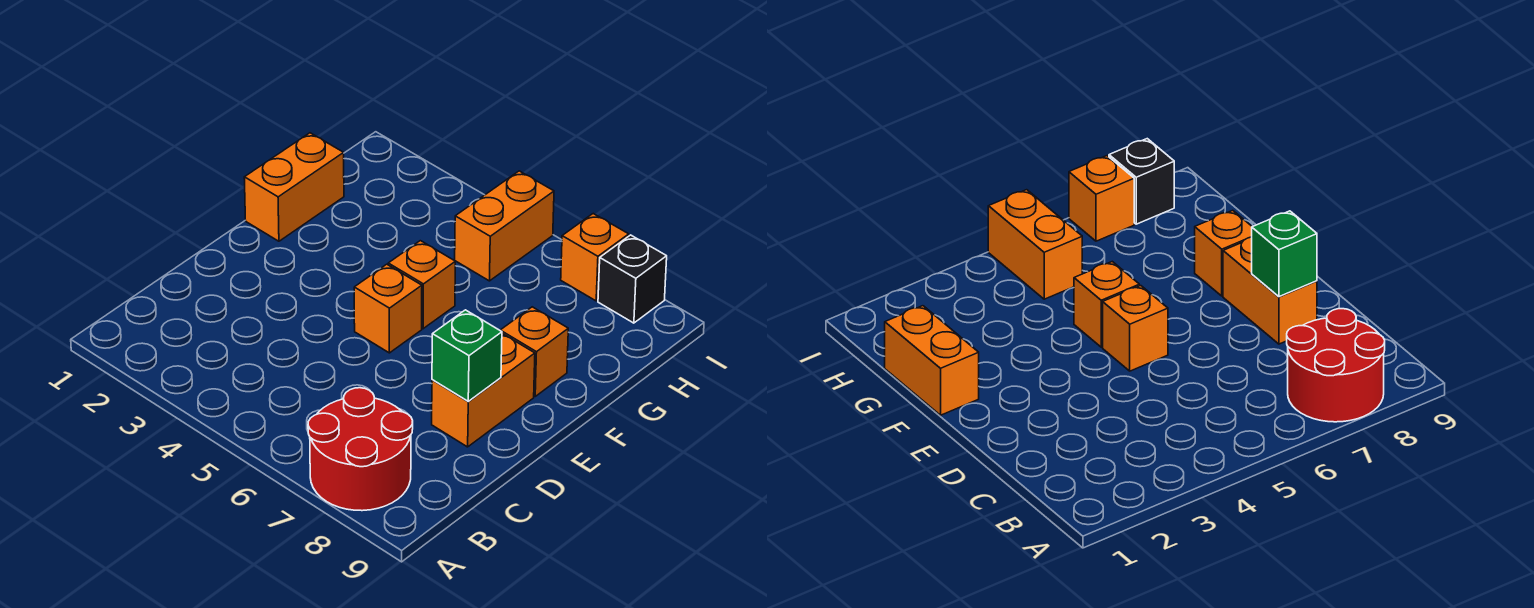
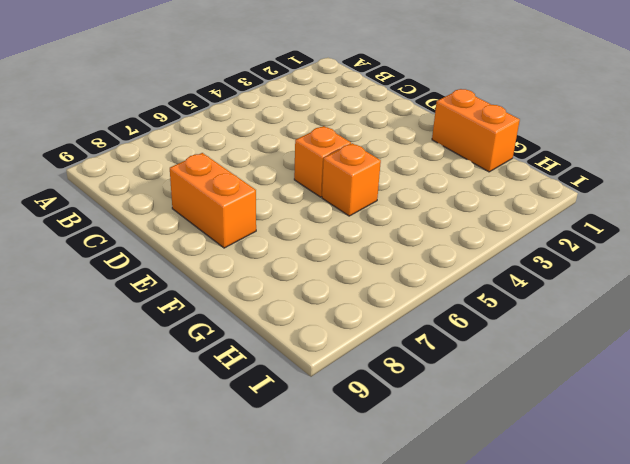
none -> red round brick A7:B8 level 1
none -> orange brick F8 level 1

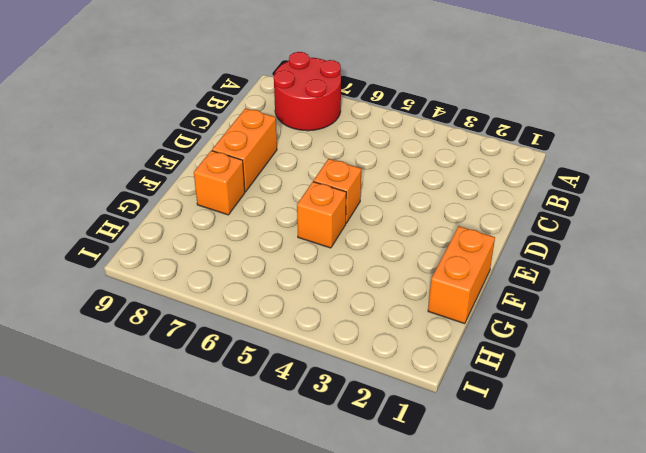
none -> orange brick H5:I5 level 1
none -> orange brick I7 level 1

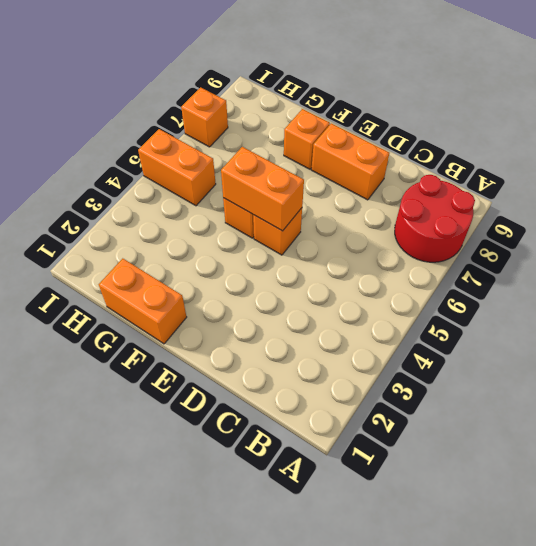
orange brick E5:F5 level 2 -> none
none -> black brick I8 level 1
none -> green brick D8 level 2

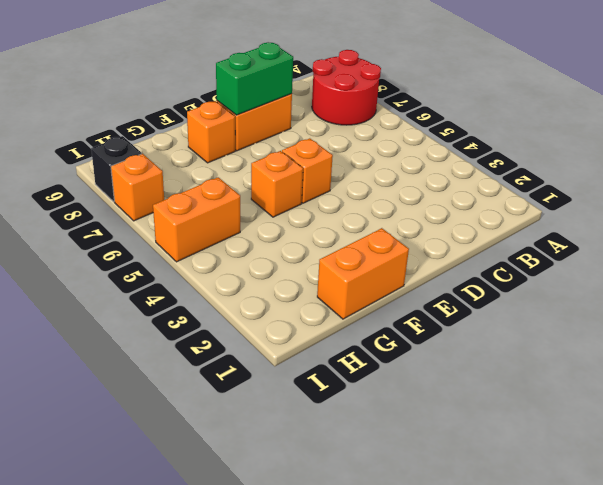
green brick D8:E8 level 2 -> green brick D8 level 2

